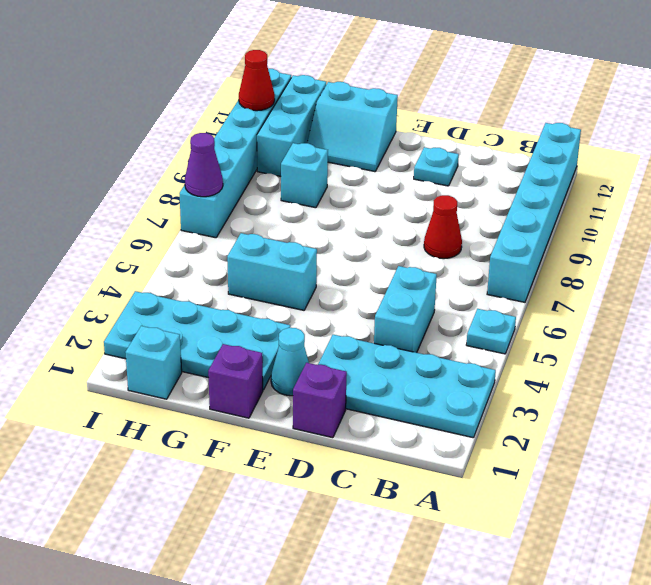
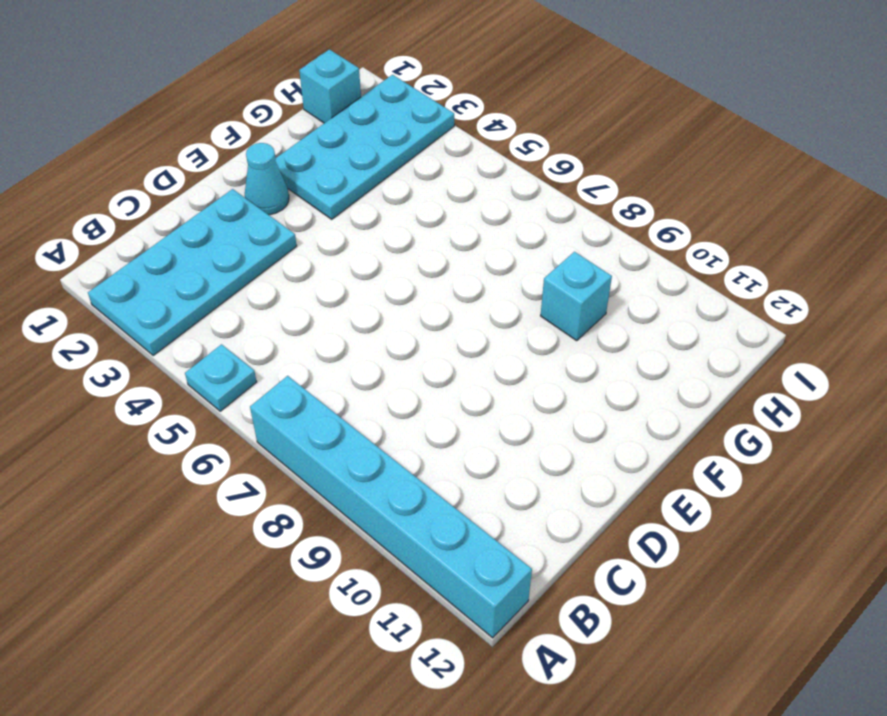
none -> cyan brick C4:C5 level 1
none -> red cone C8 level 1
none -> purple brick D1 level 1

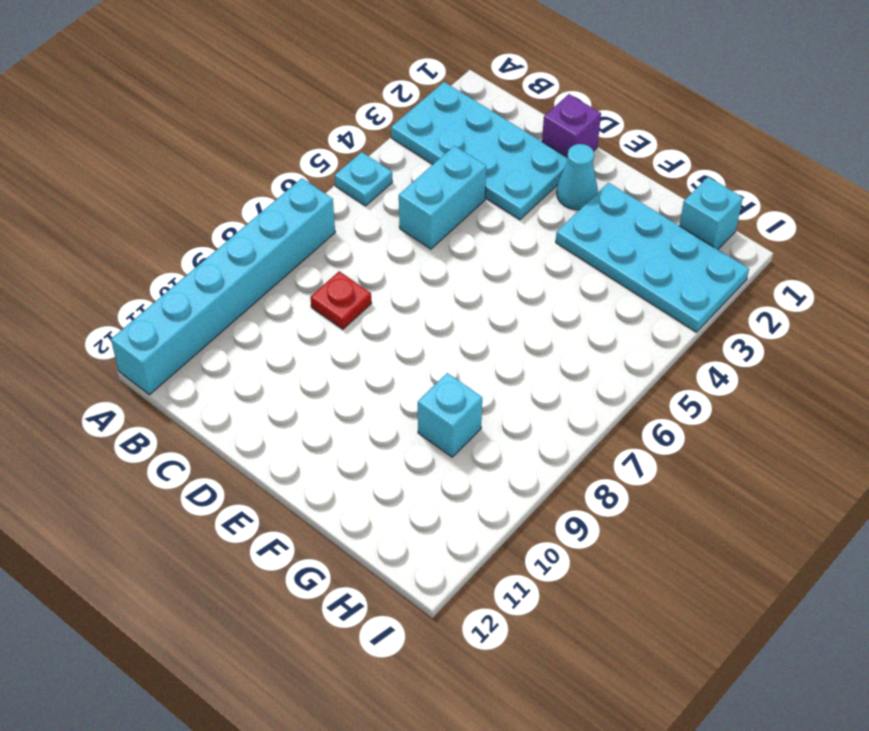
red plate C8 level 1 -> red cone C8 level 1
none -> cyan plate D11 level 1
none -> purple brick F1 level 1
none -> cyan brick F5:G5 level 1

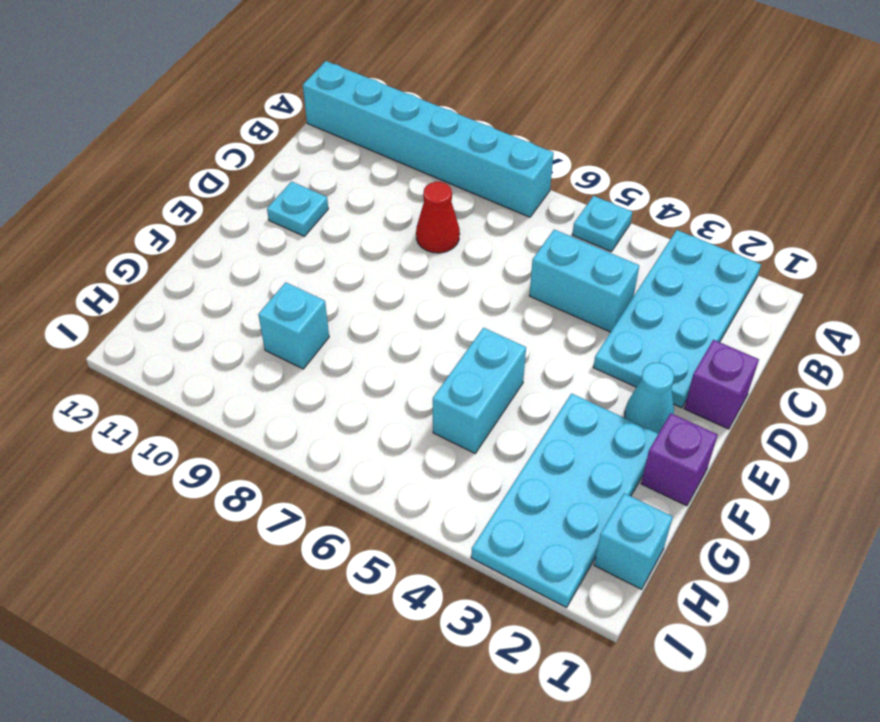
none -> cyan slope F11:G12 level 1 top 12
none -> cyan brick H10:H12 level 1
none -> cyan brick I7:I12 level 1

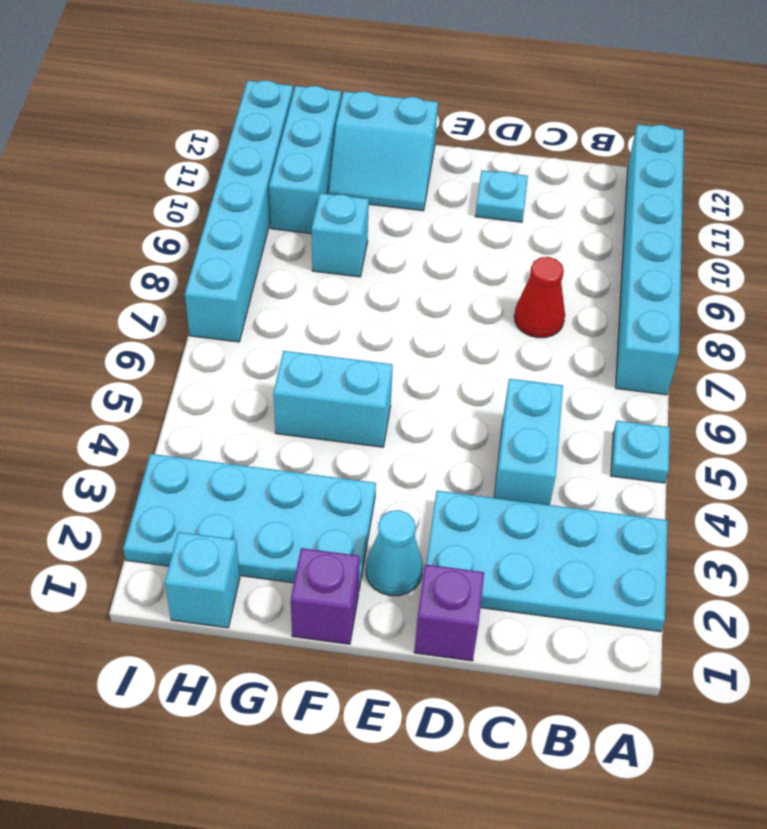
none -> purple cone I7 level 2
none -> red cone I11 level 2

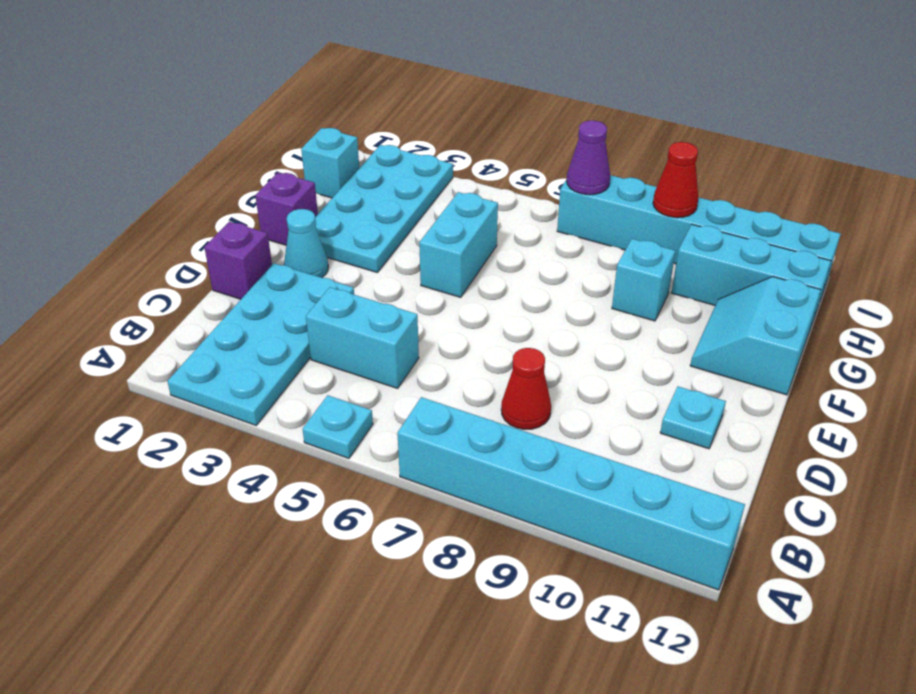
red cone I9 level 2 -> red cone I11 level 2

